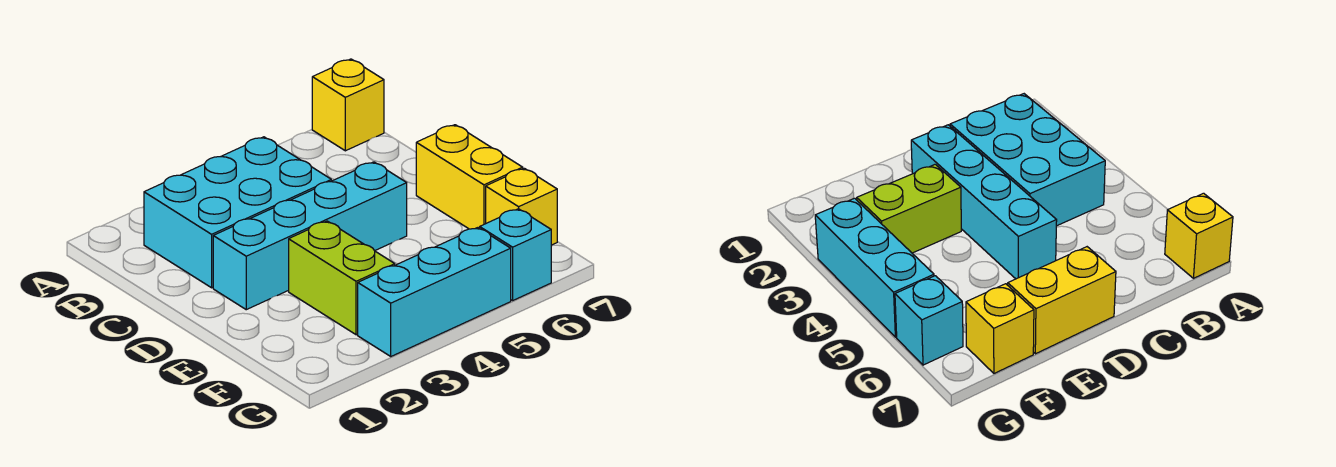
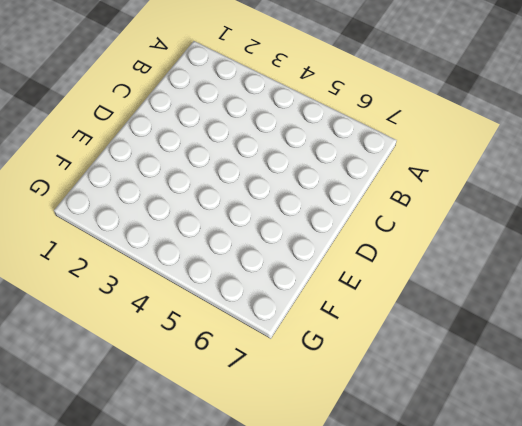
none -> yellow brick A7 level 1
none -> cyan brick B2:C4 level 1

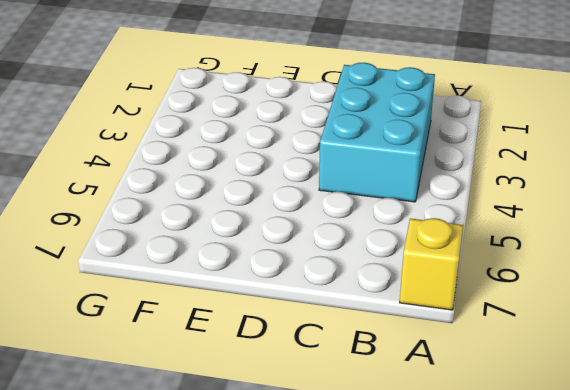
none -> cyan brick D2:D5 level 1
none -> yellow brick D7:E7 level 1

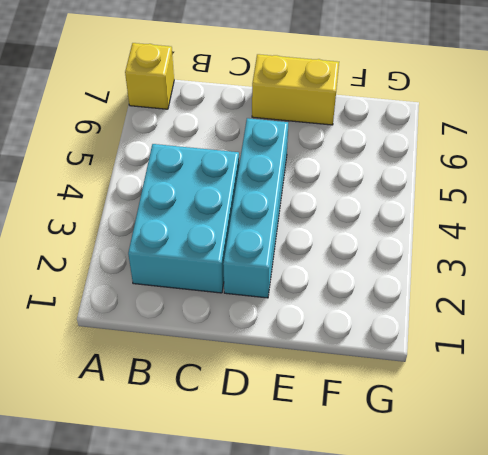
none -> lime brick E3:F3 level 1
none -> yellow brick F7 level 1

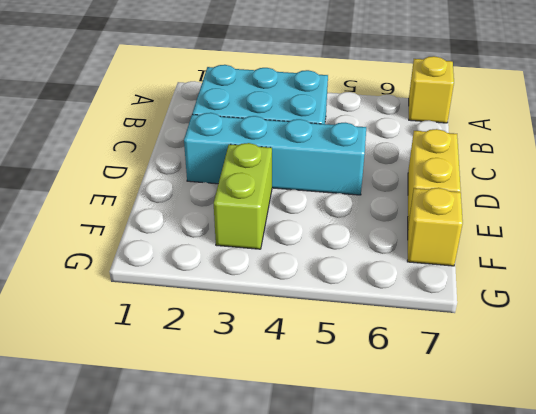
none -> cyan brick G3:G5 level 1
none -> cyan brick G6 level 1

